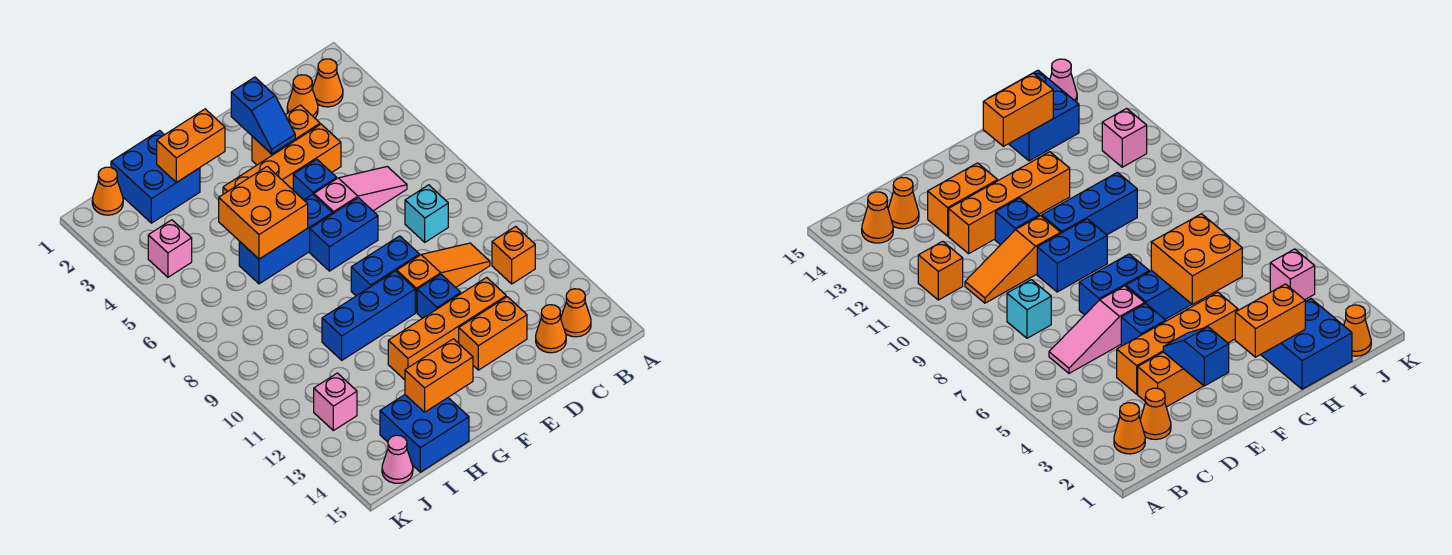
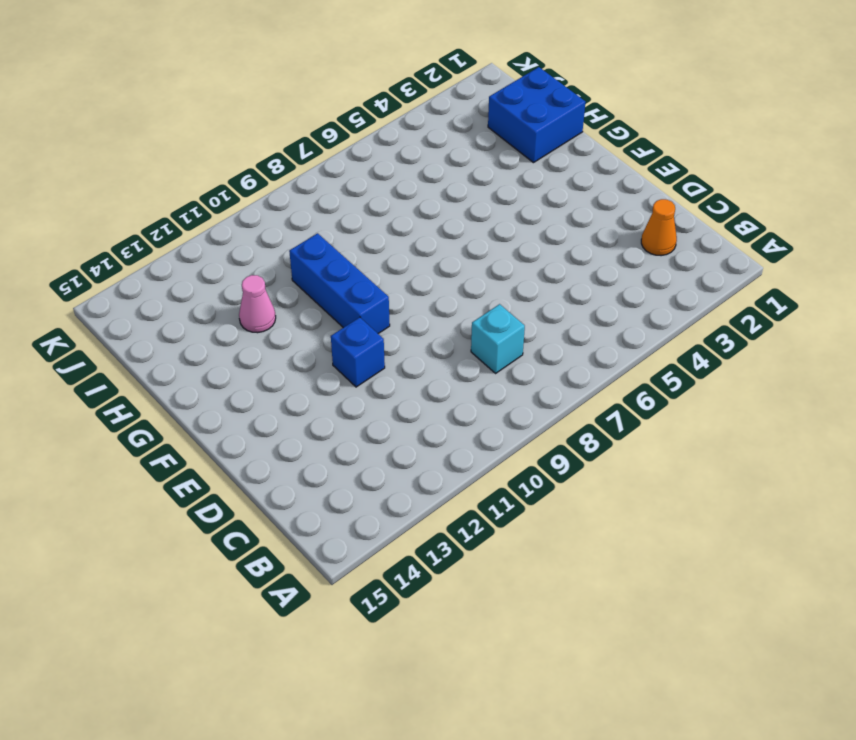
pink cone H12 level 1 -> pink cone J15 level 1
none -> orange cone B2 level 1
none -> orange brick B11 level 1
none -> orange cone B14 level 1

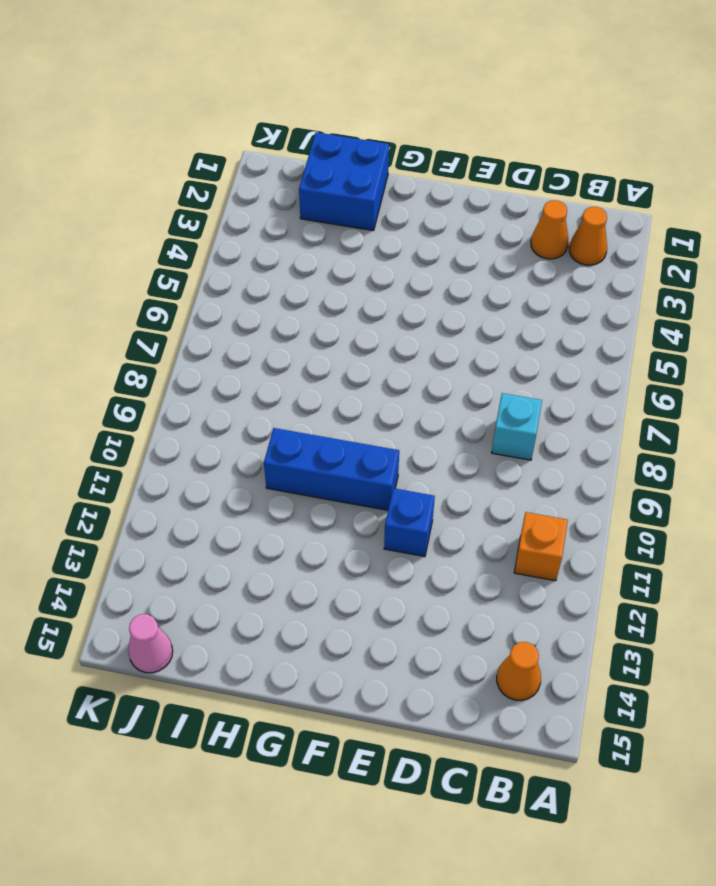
none -> pink slope C6:E6 level 1 top E
none -> orange slope C10:E10 level 1 top E
none -> orange cone C14 level 1

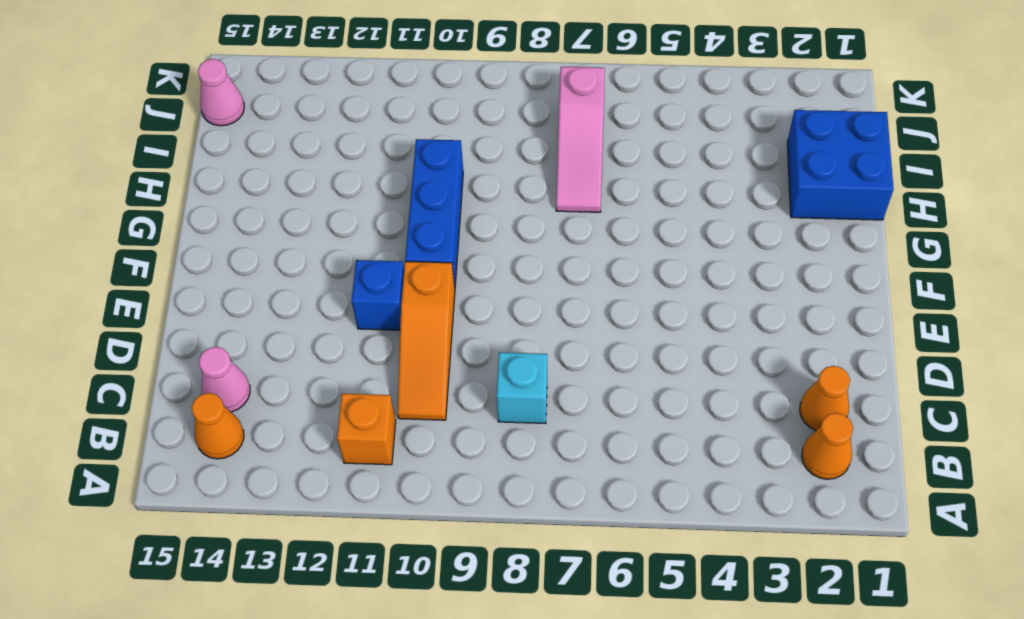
pink cone C14 level 1 -> orange cone C14 level 1
pink slope H7:J7 level 1 top J -> pink slope C6:E6 level 1 top E
none -> orange brick D3:E3 level 1
none -> orange brick D4:G4 level 1
none -> orange brick D12:G12 level 1

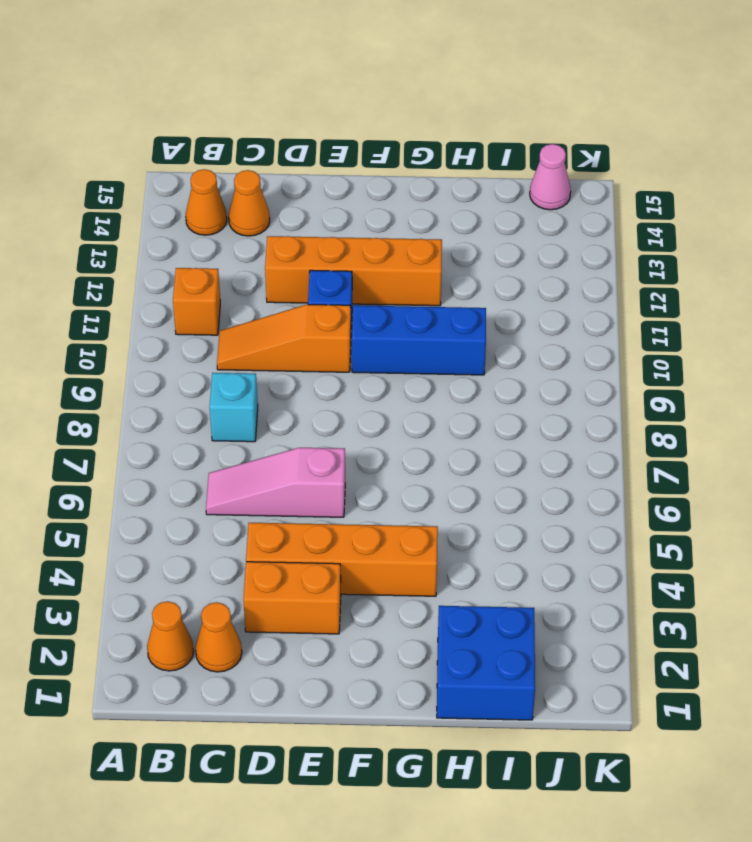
none -> orange brick D13:E13 level 1
none -> blue brick E5 level 1
none -> blue brick E7:F7 level 1

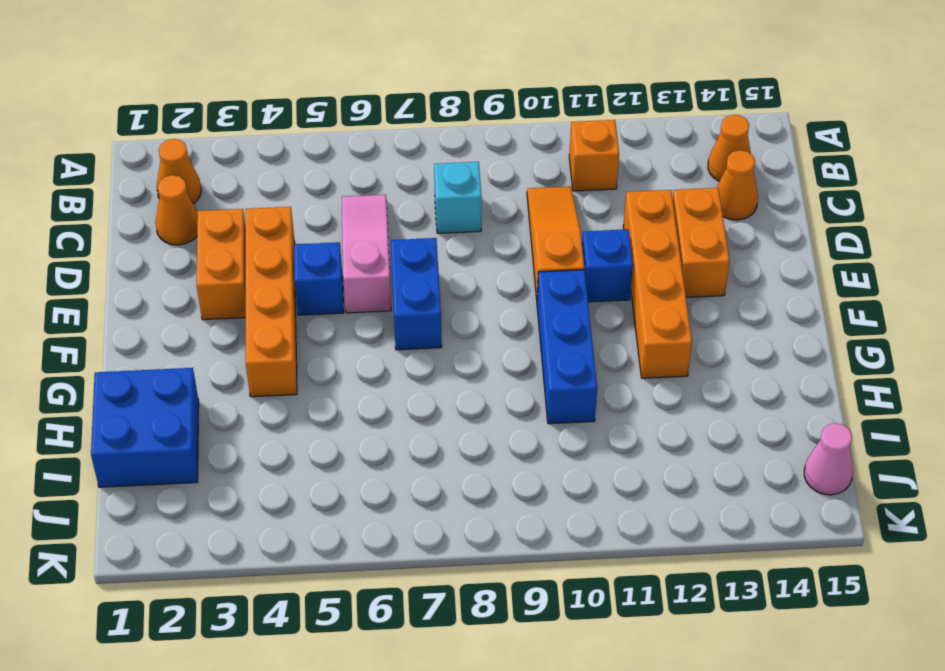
none -> blue brick E9:F9 level 1
none -> blue brick F6:H6 level 1
none -> blue brick H14:I15 level 1

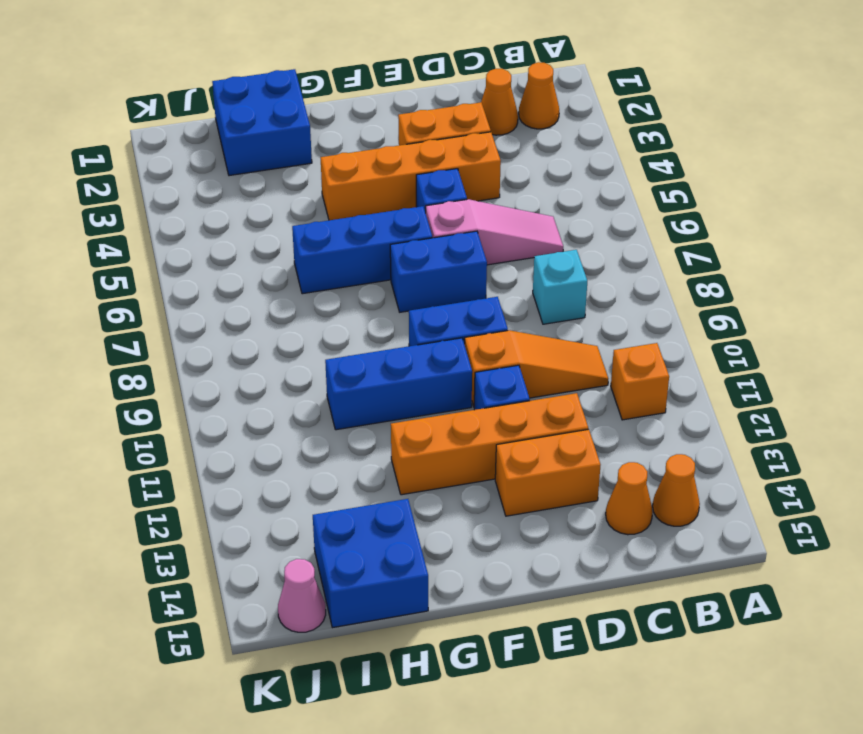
none -> orange cone J1 level 1
none -> pink brick J4 level 1
none -> pink brick J12 level 1

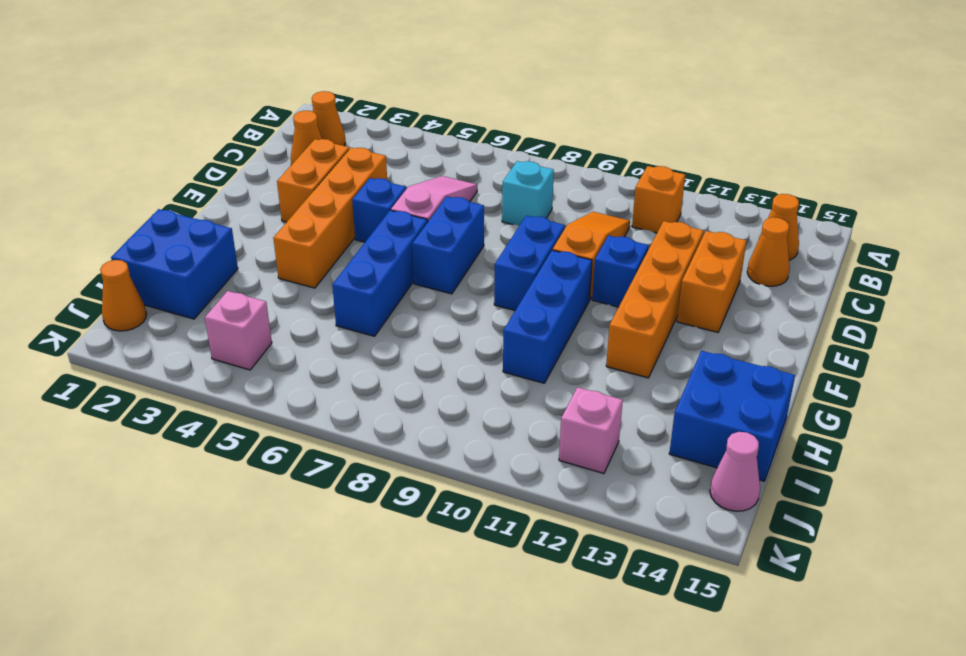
none -> blue slope E2:E3 level 2 top 2
none -> orange brick G2:H2 level 2
none -> orange brick G5:H6 level 2

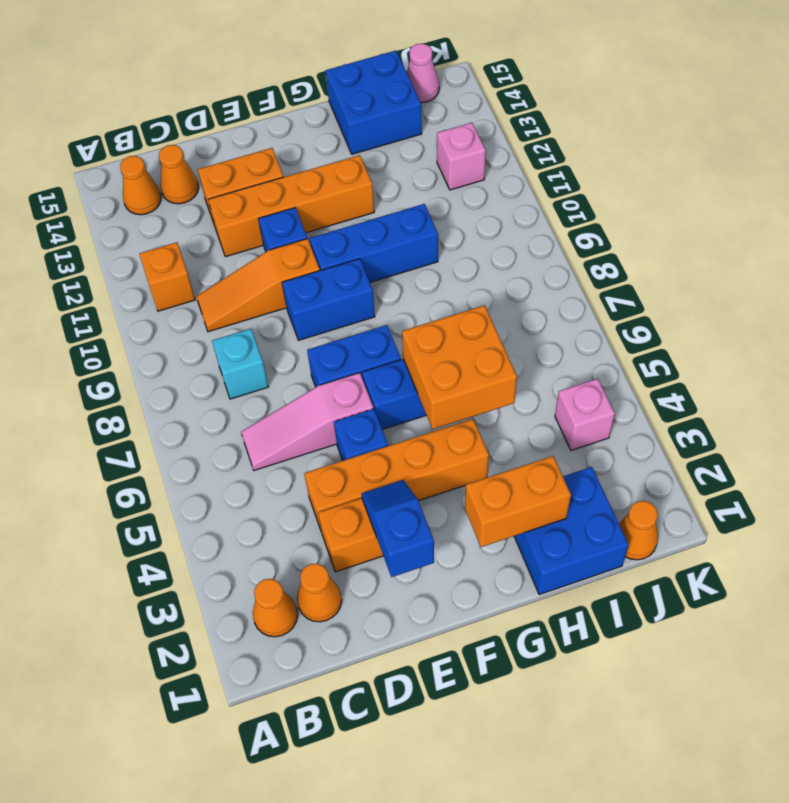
none -> orange brick G14:H14 level 2

